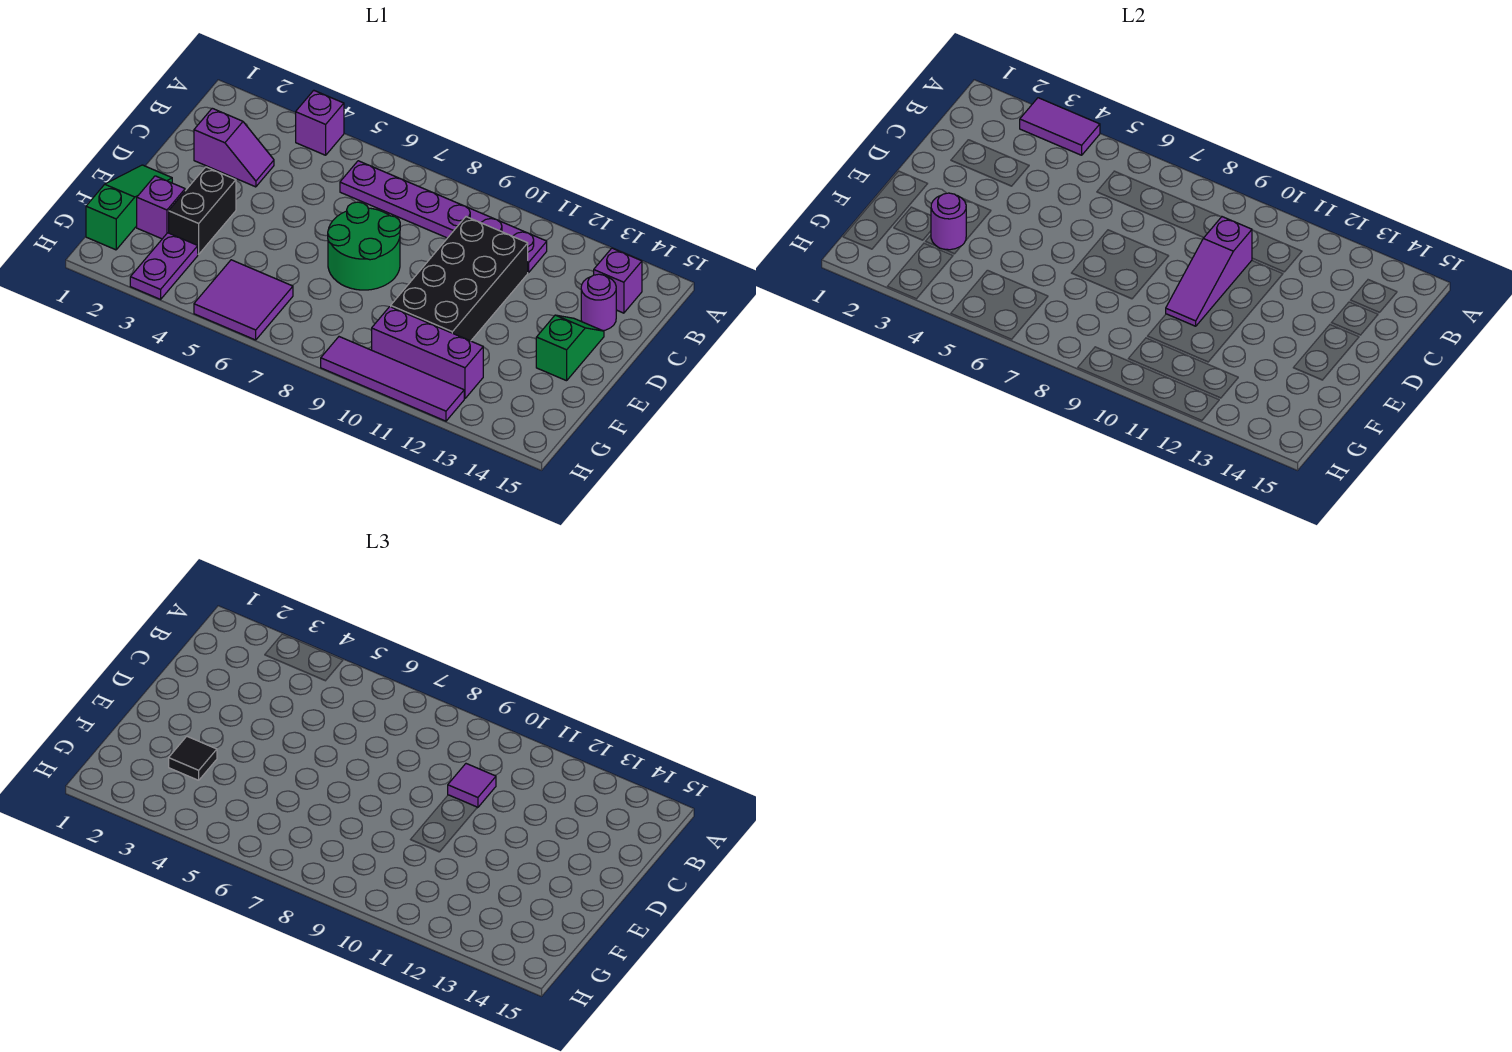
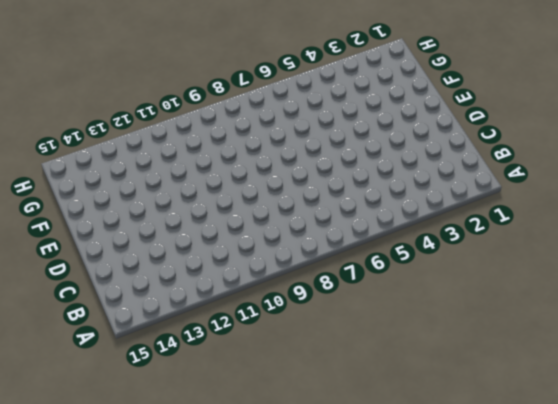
none -> purple brick A4 level 1
none -> purple plate B6:B11 level 1
none -> purple brick B14 level 1

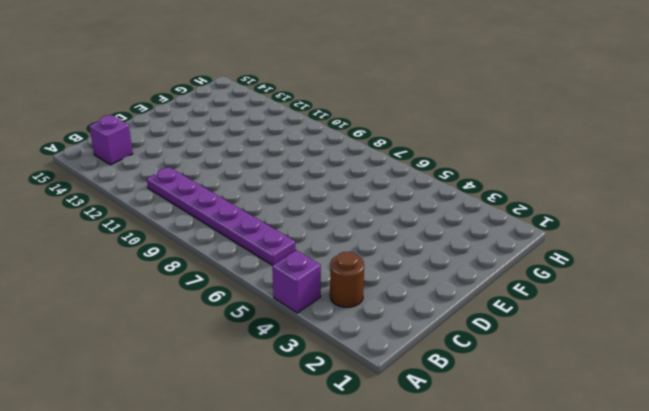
brown round brick B3 level 1 -> none
none -> purple slope C2:C3 level 1 top 2
none -> black brick C10:F11 level 1
none -> purple round brick C14 level 1

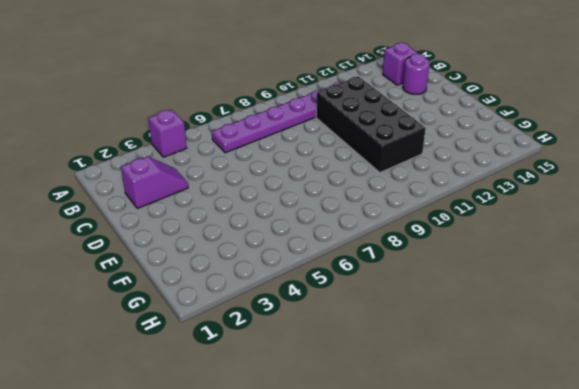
none -> green round brick D7:E8 level 1
none -> green slope D14:E14 level 1 top E
none -> green slope E1:G1 level 1 top G

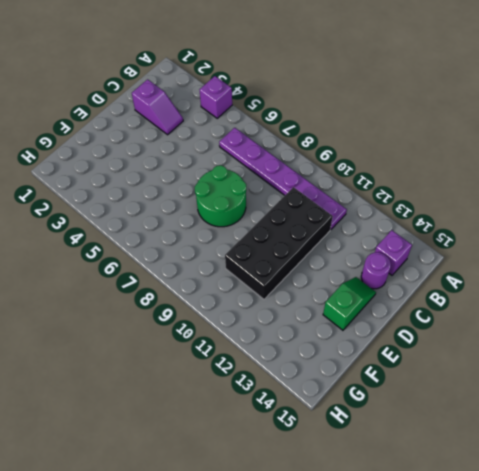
none -> green slope E1:G1 level 1 top G
none -> black brick E3:F3 level 1
none -> purple brick F2 level 1

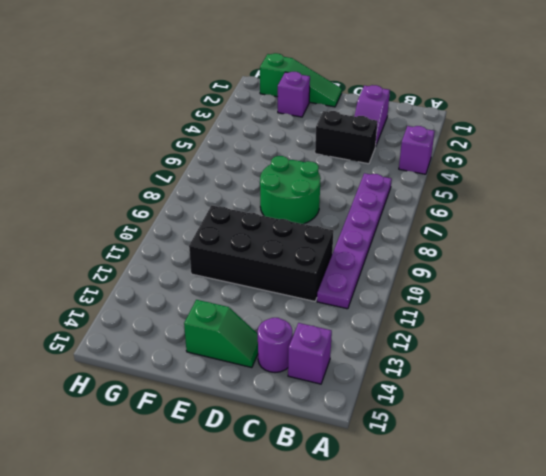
black brick C4:D4 level 1 -> black brick E3:F3 level 1
none -> purple plate G3:H3 level 1
none -> purple tile G5:H6 level 1
none -> purple brick G10:G12 level 1

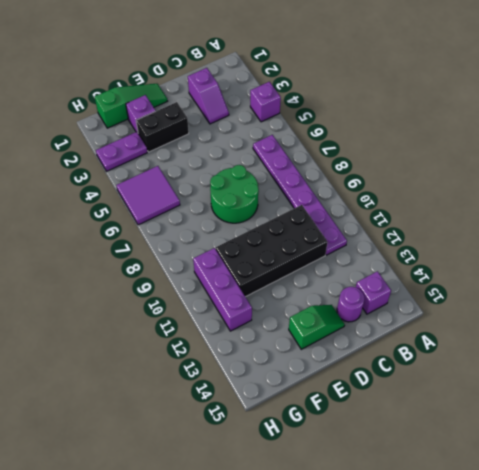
none -> purple tile H9:H12 level 1
none -> purple tile A3:A4 level 2
none -> purple slope C10:E10 level 2 top C

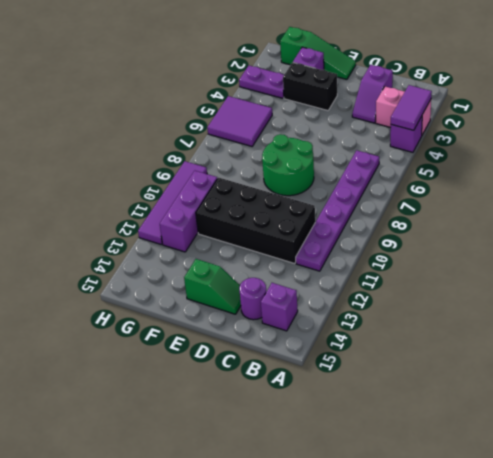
pink brick A3:B3 level 1 -> none
none -> purple slope C10:E10 level 2 top C
none -> purple round brick F3 level 2
none -> purple tile C10 level 3

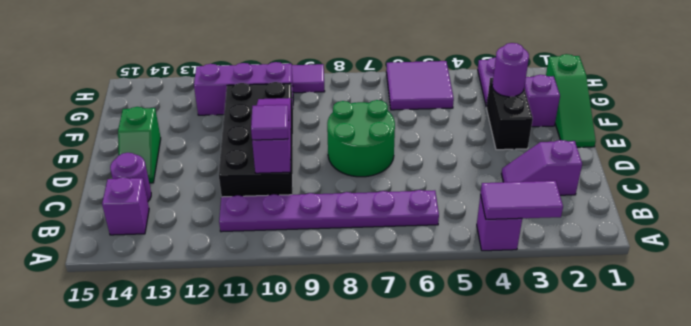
none -> black tile F3 level 3

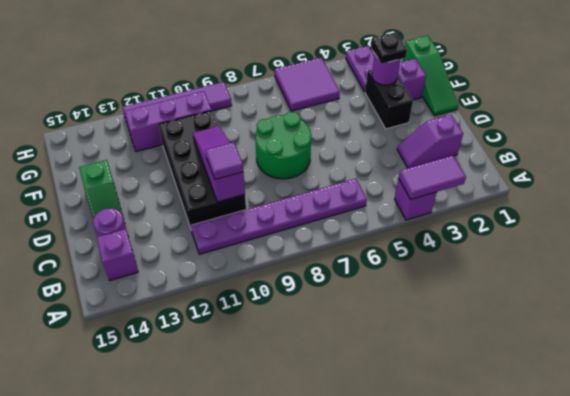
black plate F3 level 3 -> black tile F3 level 3

